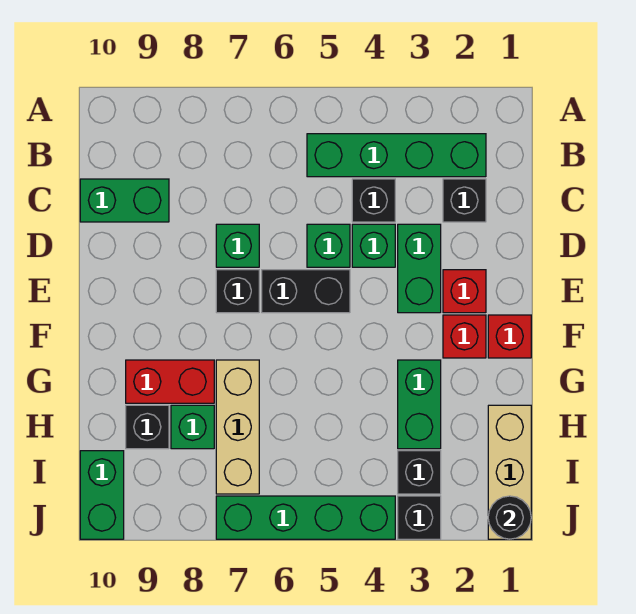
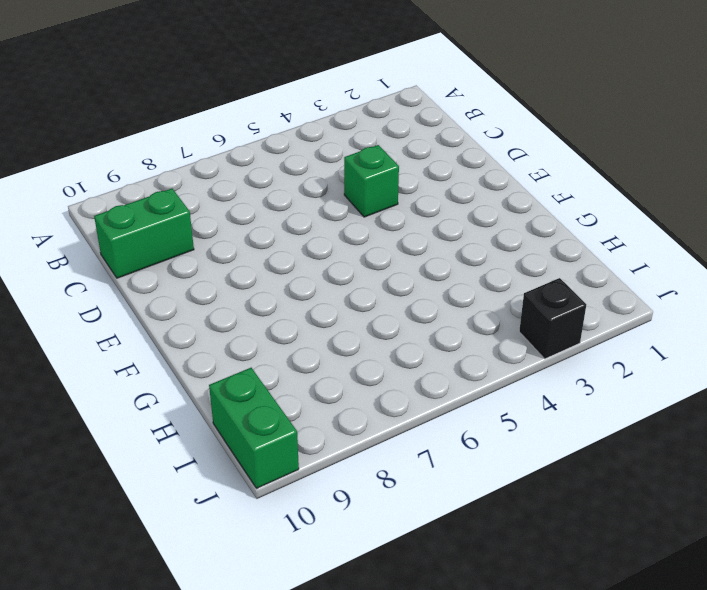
none -> green brick B2:B5 level 1
none -> black brick C2 level 1
none -> black brick C4 level 1

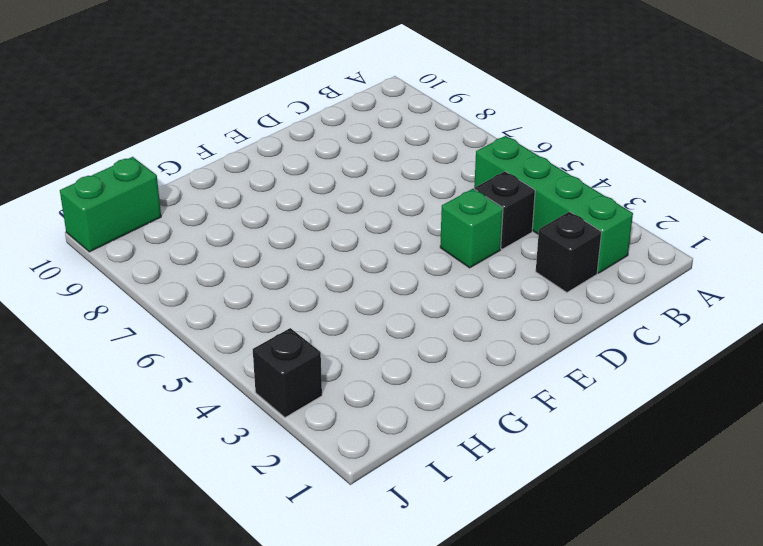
none -> green brick C9:C10 level 1
none -> green brick D3:E3 level 1
none -> green brick D5 level 1

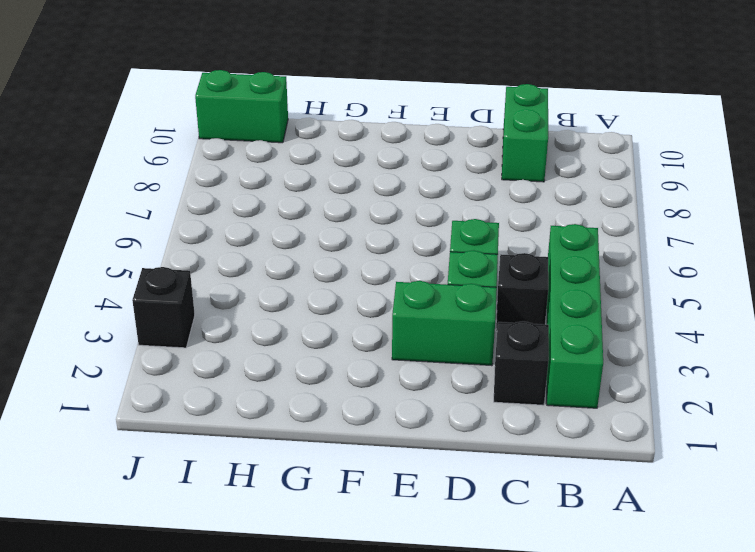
none -> green brick D7 level 1
none -> red brick E2 level 1
none -> black brick E5:E6 level 1

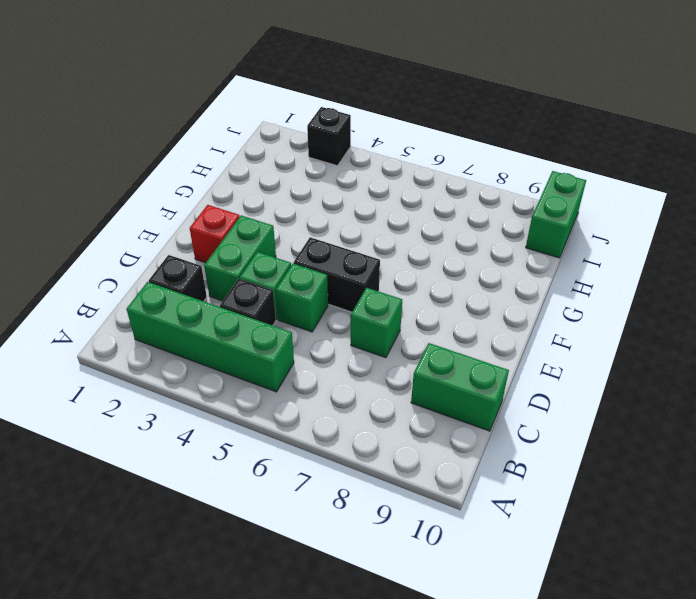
none -> black brick E7 level 1
none -> red brick F1 level 1
none -> red brick F2 level 1

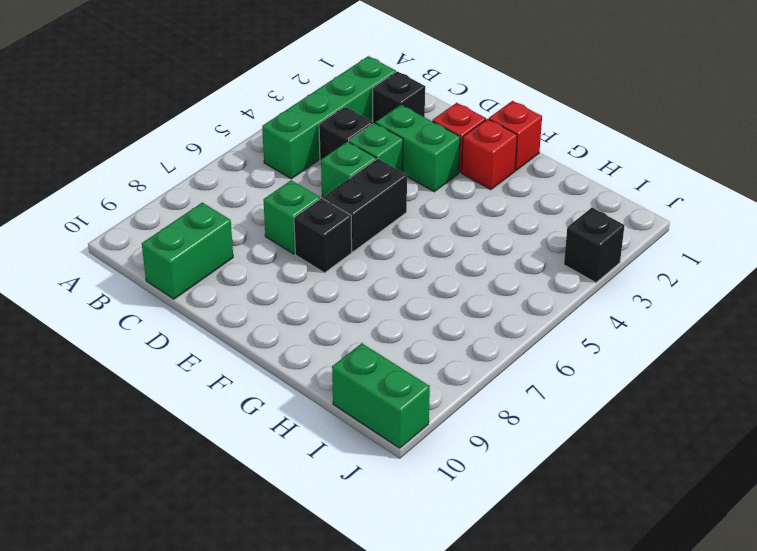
none -> green brick G3:H3 level 1
none -> tan brick G7:I7 level 1
none -> red brick G8:G9 level 1

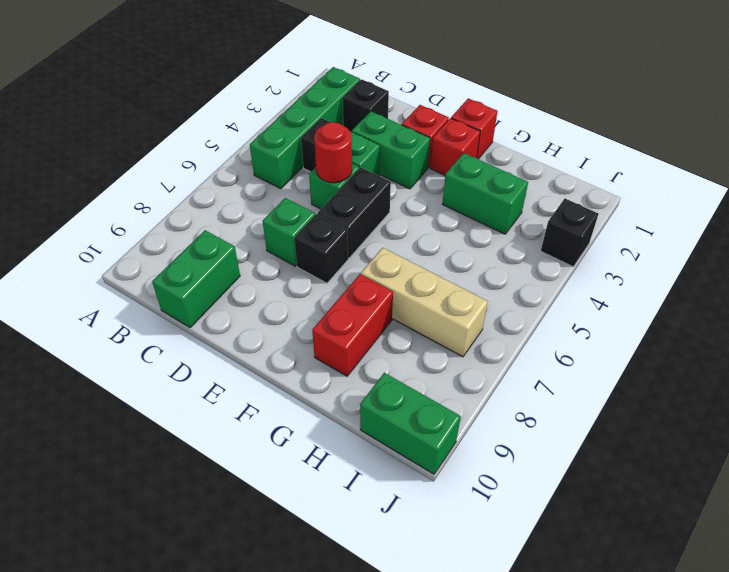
red round brick D5 level 2 -> none
none -> tan brick H1:J1 level 1
none -> green brick H8 level 1
none -> black brick H9 level 1

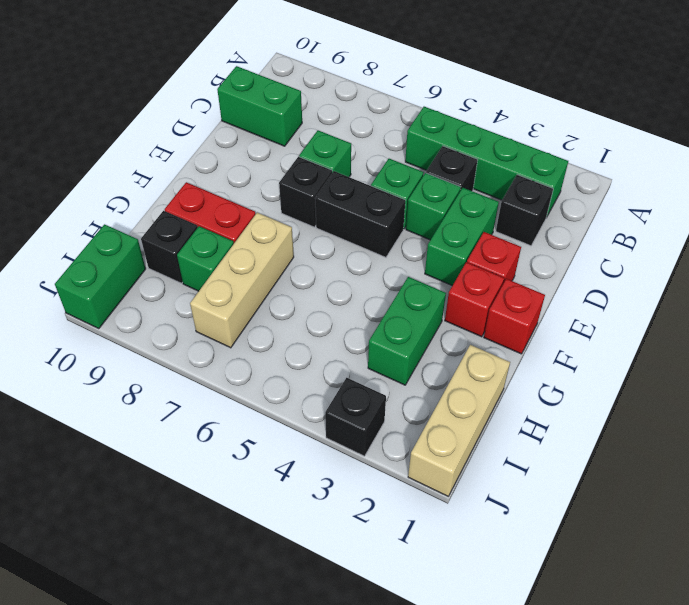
none -> black brick I3 level 1
none -> green brick J4:J7 level 1
none -> black round brick J1 level 2

